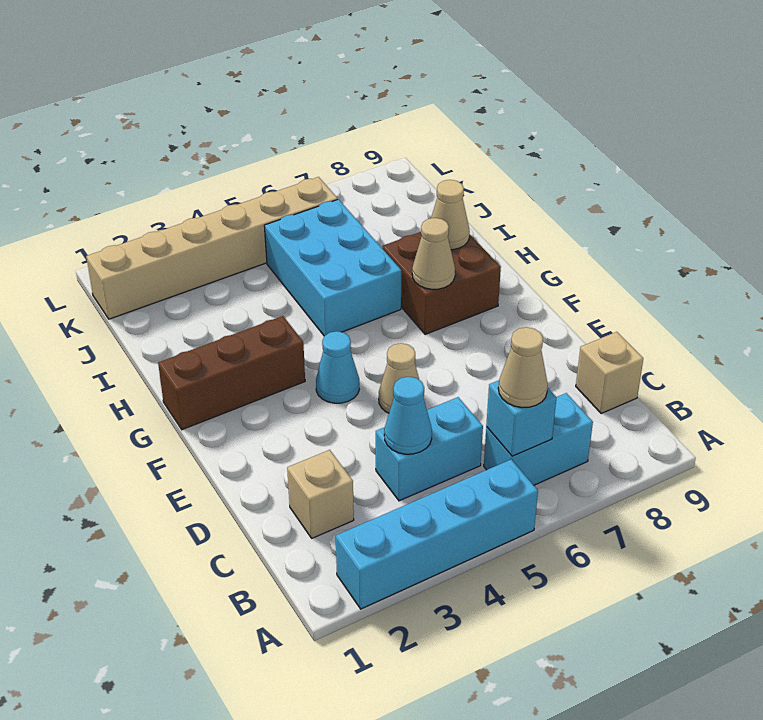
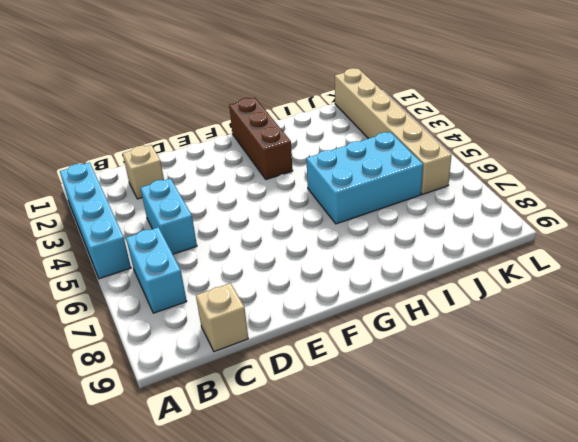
none -> tan cone E5 level 1
none -> cyan cone F4 level 1
none -> brown brick G7:H8 level 1

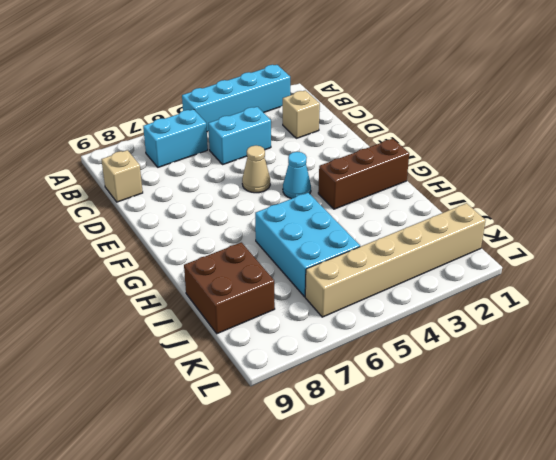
brown brick I8:J9 level 1 -> brown brick G7:H8 level 1
none -> cyan brick B6 level 2
none -> cyan cone C4 level 2
none -> tan cone G7 level 2

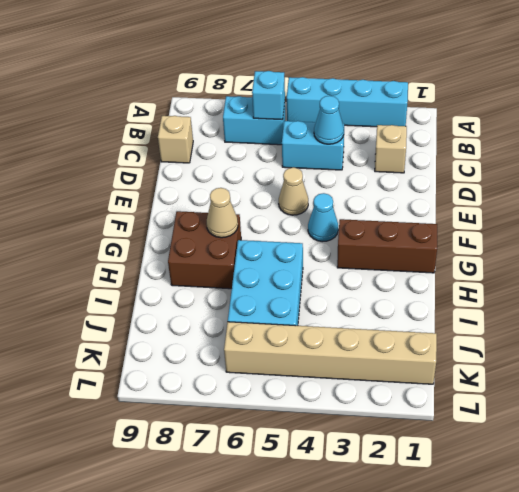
none -> tan cone H8 level 2
none -> tan cone B6 level 3

